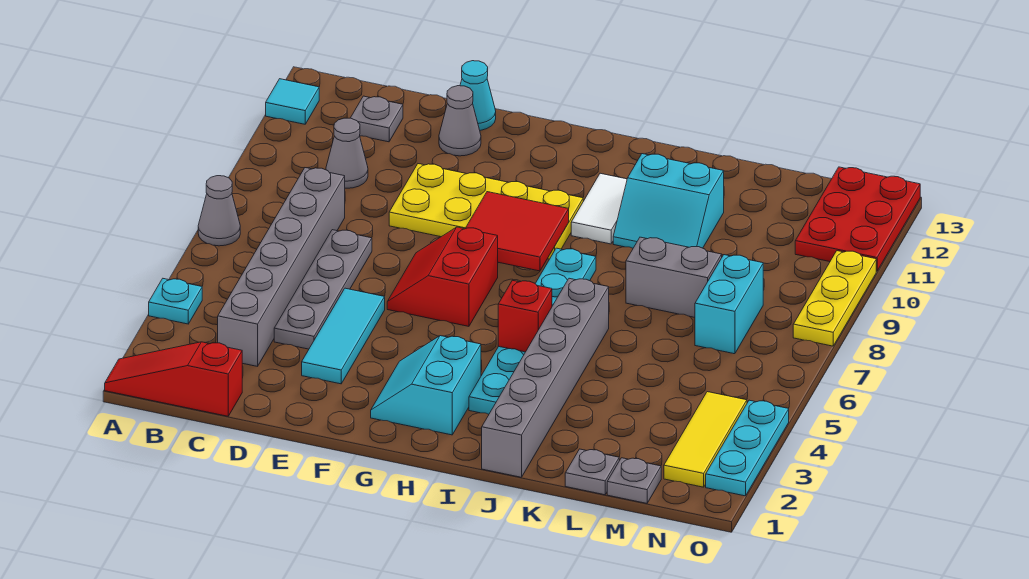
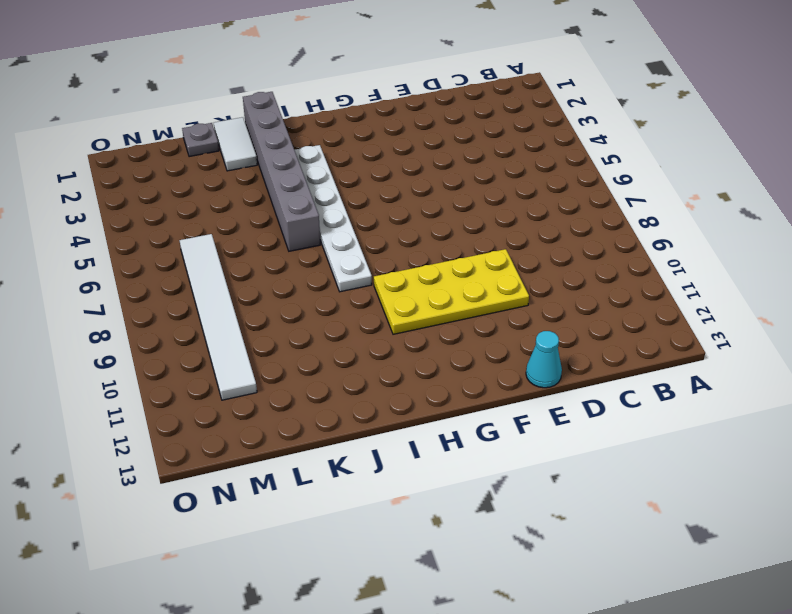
white plate I3:I8 level 1 -> cyan plate I3:I8 level 1
white tile K1:K2 level 1 -> white tile I10:I11 level 1
white tile M6:M11 level 1 -> cyan brick M7:M8 level 1
none -> red slope A1:C1 level 1 top C
none -> cyan plate A4 level 1
none -> grey cone A7 level 1

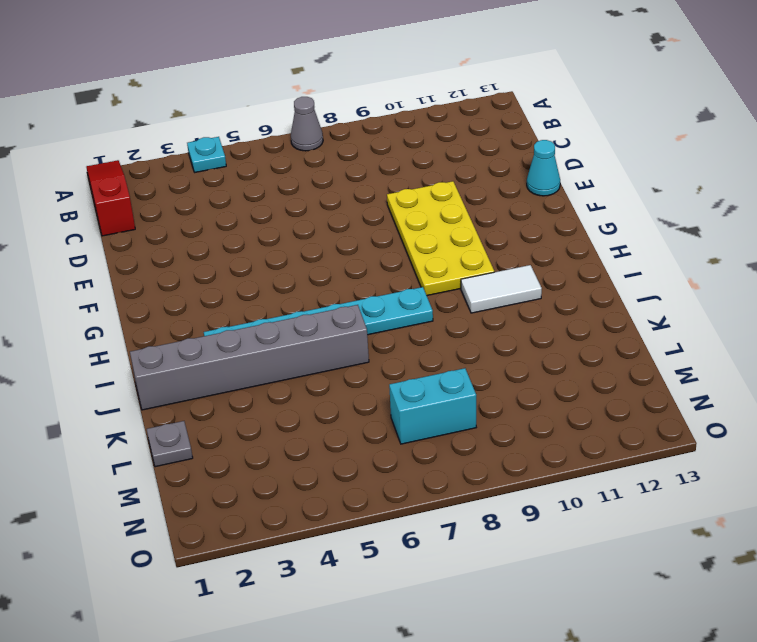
none -> cyan tile A12 level 1
none -> grey brick C3:C8 level 1
none -> grey cone C10 level 1

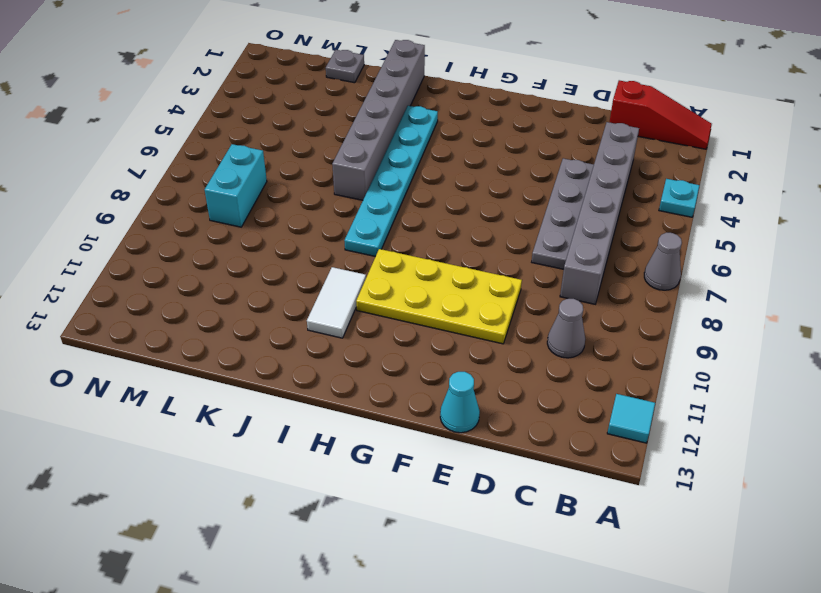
none -> grey plate C12 level 1
none -> cyan tile E3:E5 level 1
none -> grey cone E12 level 1

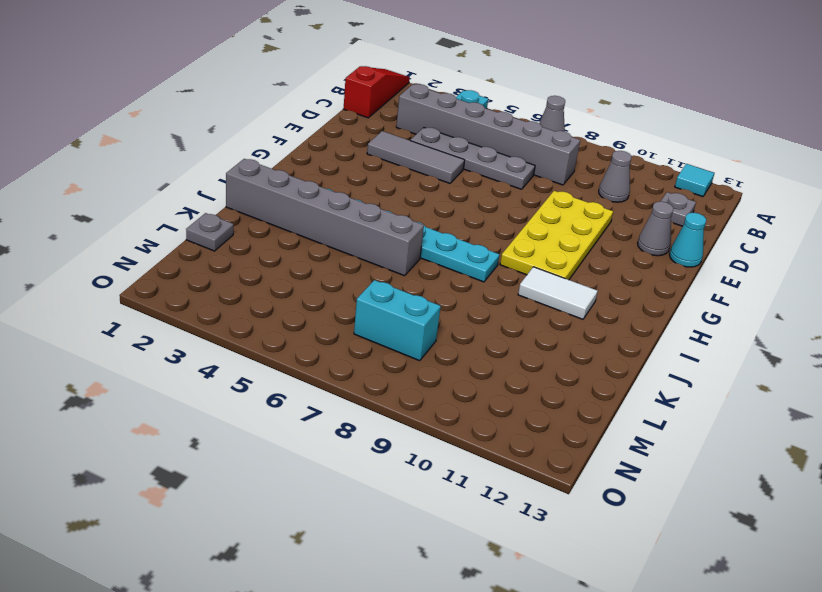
grey tile E3:E5 level 1 -> cyan tile E3:E5 level 1
none -> red slope F6:G7 level 1 top G
none -> cyan slope G2:H3 level 1 top H
none -> cyan slope J10:K11 level 1 top 11

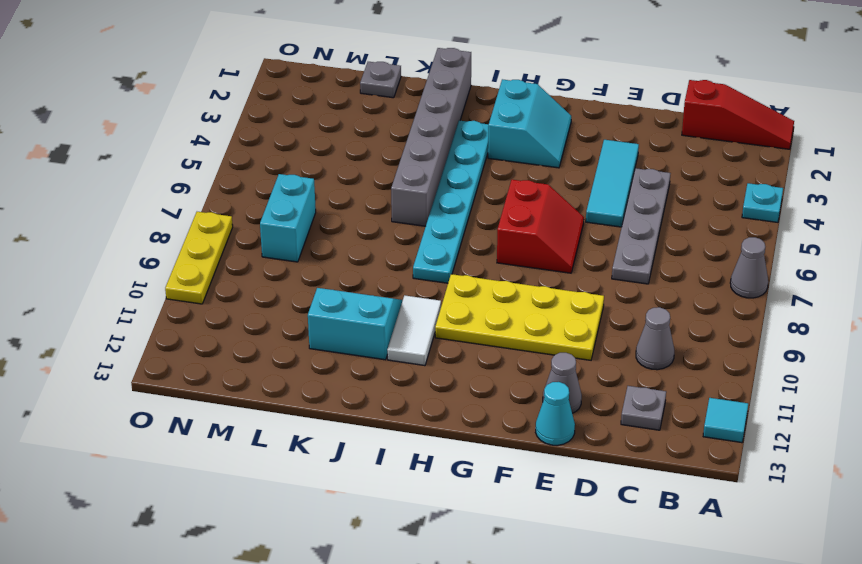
none -> grey brick C3:C8 level 1
none -> grey brick K8:L8 level 1
none -> grey plate M1 level 1

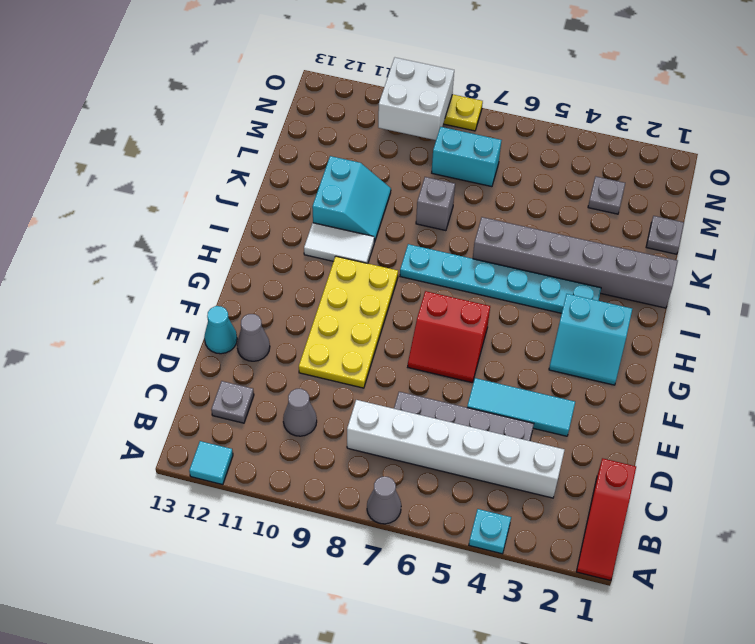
white brick C3:C8 level 1 -> grey brick C3:C8 level 1
grey brick K8 level 1 -> grey brick K8:L8 level 1
grey plate M3 level 1 -> grey plate M1 level 1
white brick N9:O10 level 2 -> none
none -> yellow tile N2:N4 level 1
none -> red plate N11:O13 level 1
none -> cyan plate O2:O4 level 1

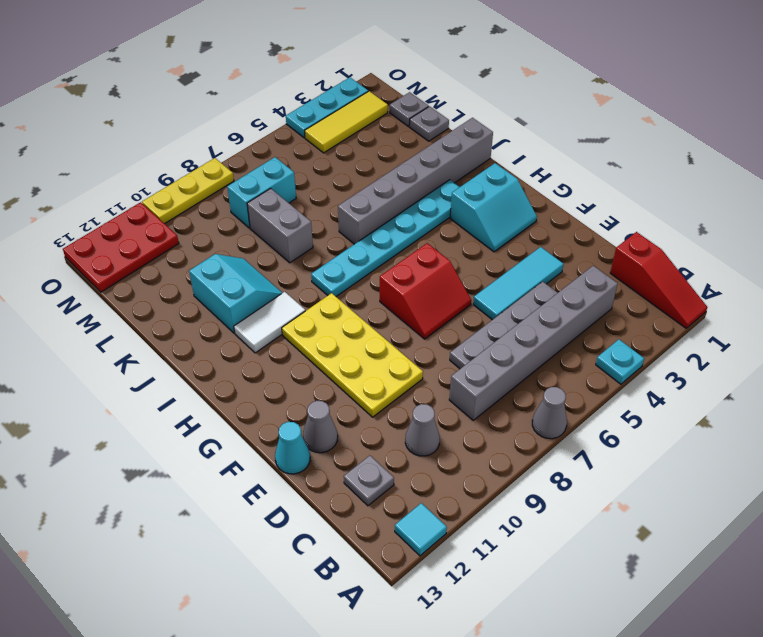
none -> red tile G8:H9 level 2
none -> red brick I5 level 2

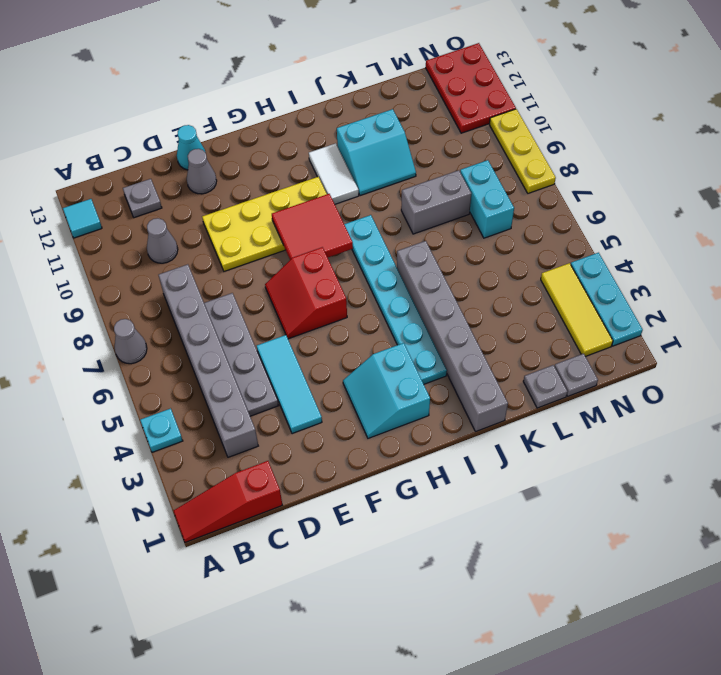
none -> red brick I5 level 2

